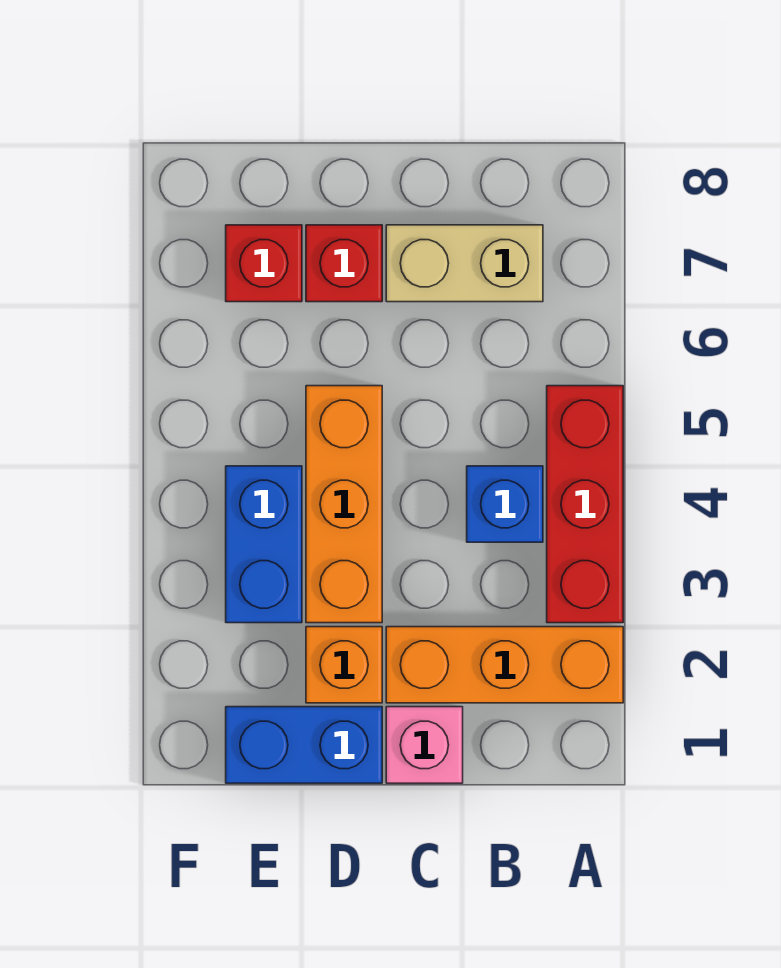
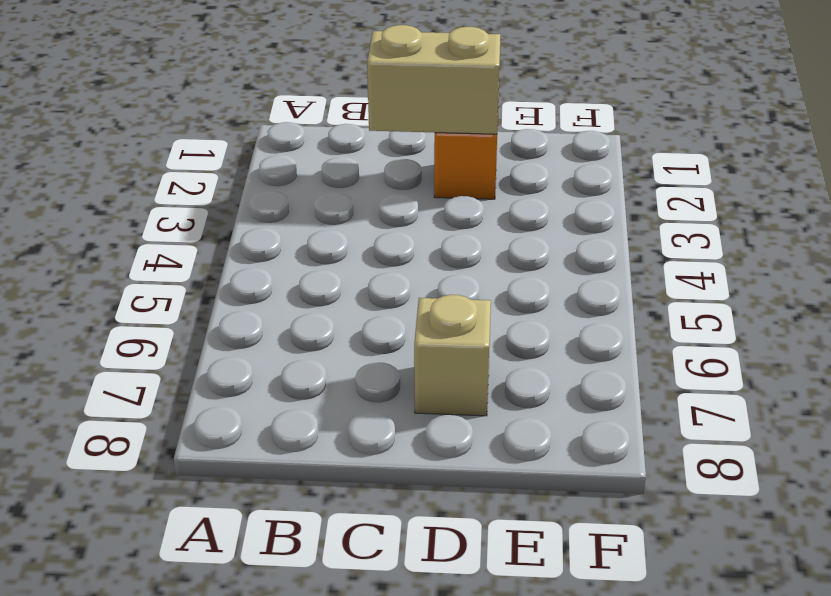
tan brick C2:D2 level 2 -> tan brick B7:C7 level 1
tan brick D7 level 1 -> red brick D7 level 1
none -> orange brick A2:C2 level 1
none -> red brick A3:A5 level 1

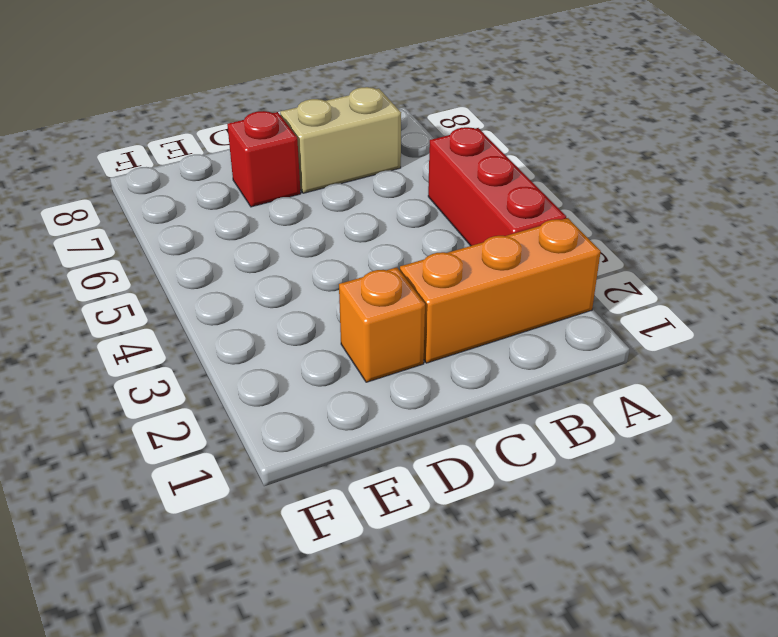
none -> blue brick B4 level 1
none -> pink brick C1 level 1

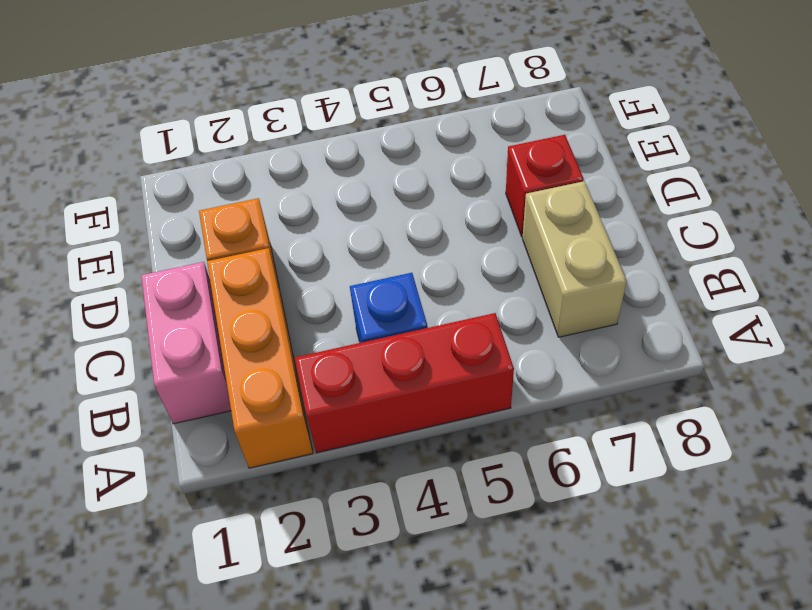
pink brick B1:C1 level 1 -> pink brick C1 level 1
none -> blue brick D1:E1 level 1
none -> orange brick D3:D5 level 1

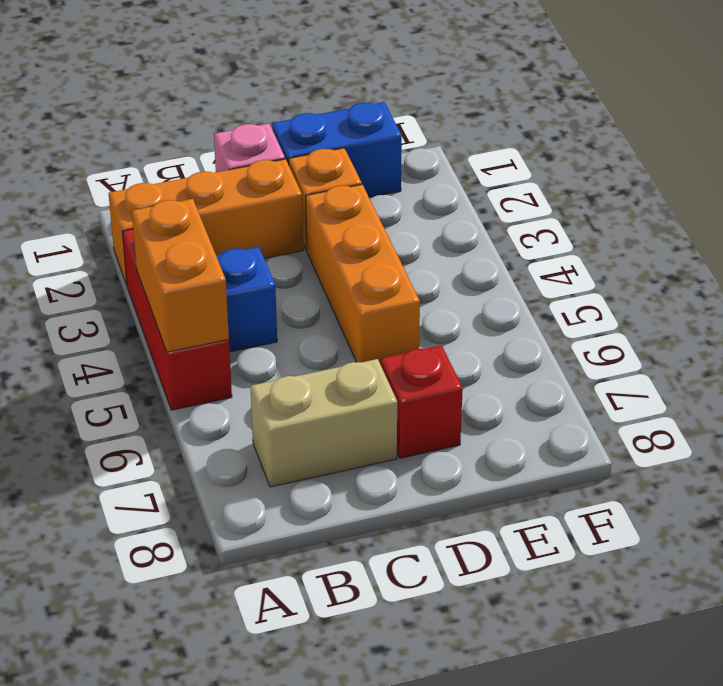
orange brick A4:A5 level 2 -> none
none -> blue brick E3:E4 level 1
none -> red brick E7 level 1

